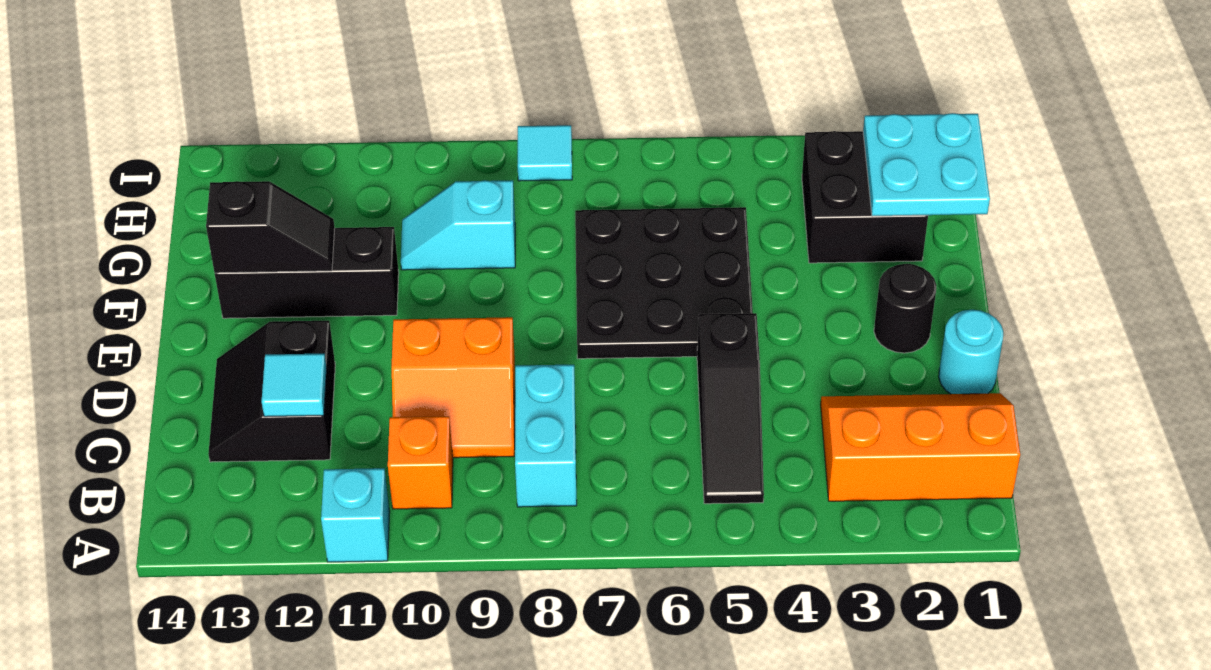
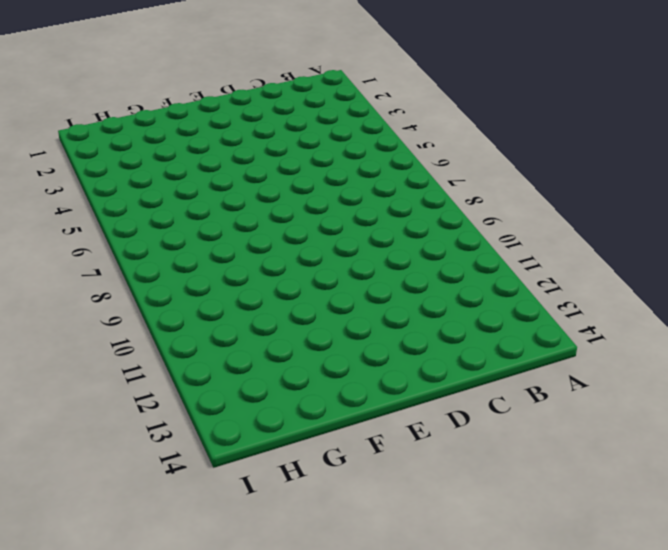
none -> cyan brick A11 level 1
none -> orange slope B1:C3 level 1 top B
none -> black slope B5:D5 level 1 top D

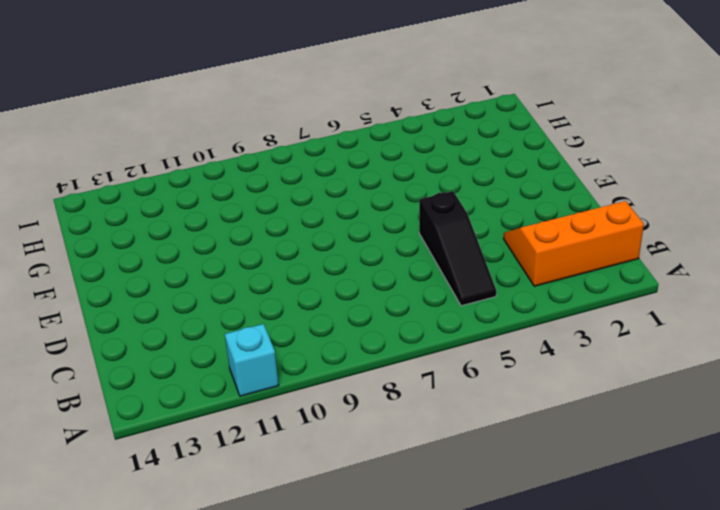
none -> cyan brick B8:C8 level 1
none -> orange brick B10 level 1
none -> orange slope C9:D10 level 1 top D

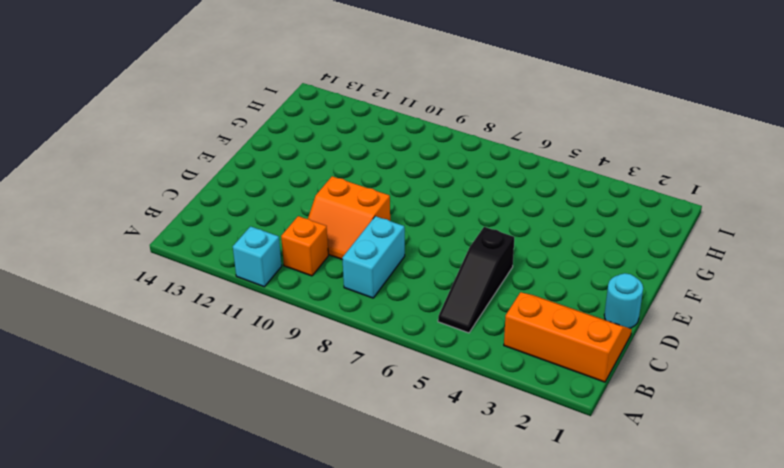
none -> black slope C12:D13 level 1 top 12
none -> black round brick E2 level 1
none -> black plate E5:G7 level 1

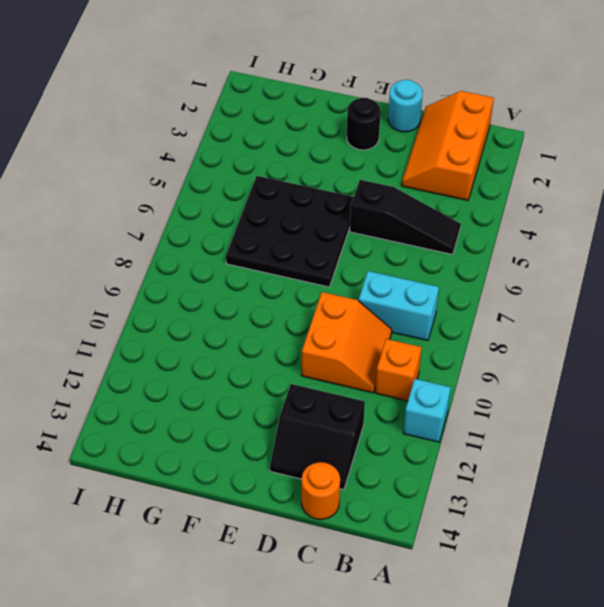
orange round brick C14 level 1 -> none
none -> black brick F11:F13 level 1
none -> black brick G2:H3 level 1
none -> cyan slope G9:G10 level 1 top 9

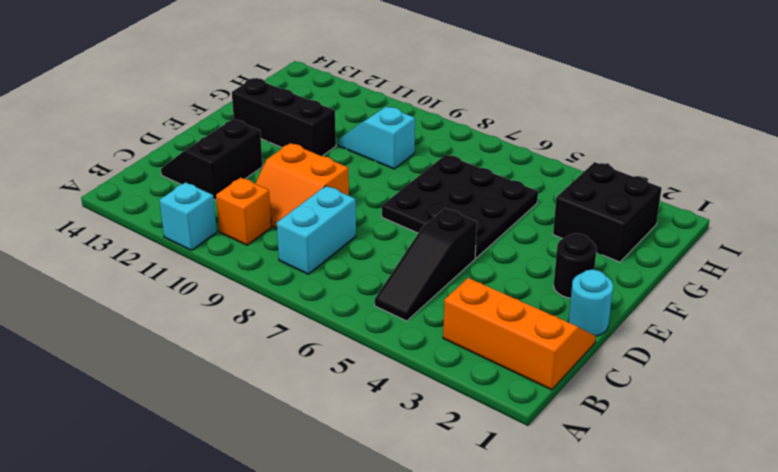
none -> cyan tile I8 level 1
none -> cyan tile C12 level 2
none -> black slope F12:F13 level 2 top 13

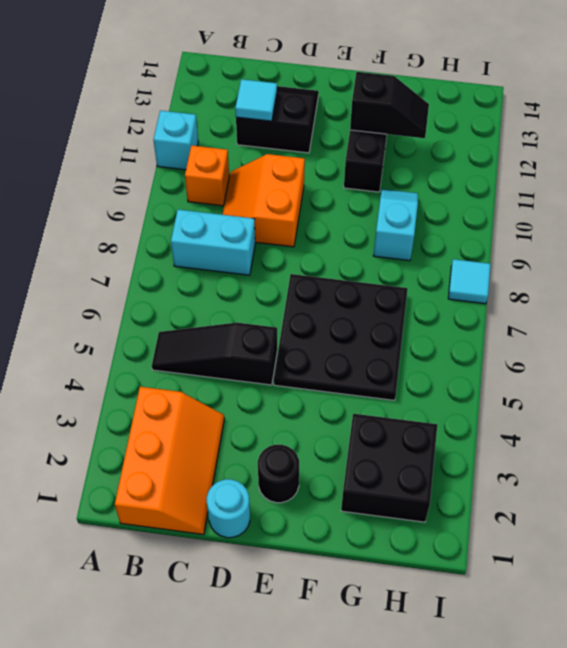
black slope F12:G12 level 2 top F -> black slope F12:F13 level 2 top 13
none -> cyan plate G1:H2 level 2

